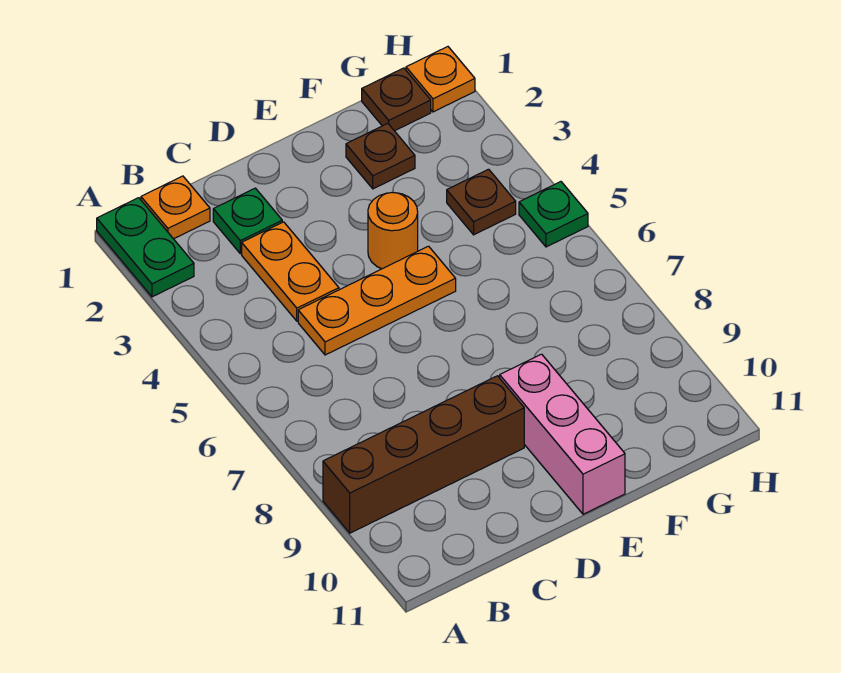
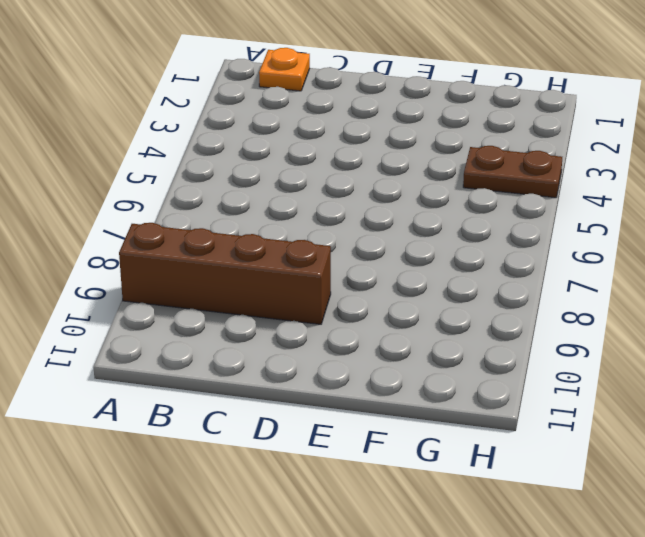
brown plate G4:H4 level 1 -> brown plate G4 level 1
none -> green plate A1:A2 level 1
none -> green plate C2 level 1
none -> orange plate C3:C4 level 1

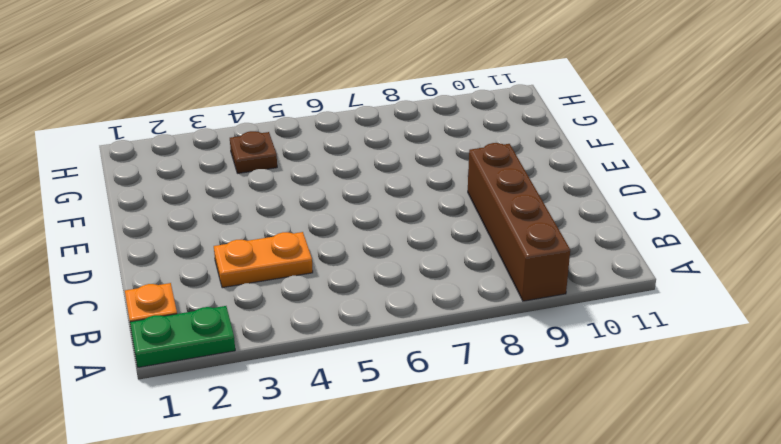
none -> green plate C2 level 1
none -> orange plate C5:E5 level 1
none -> orange round brick E4 level 1

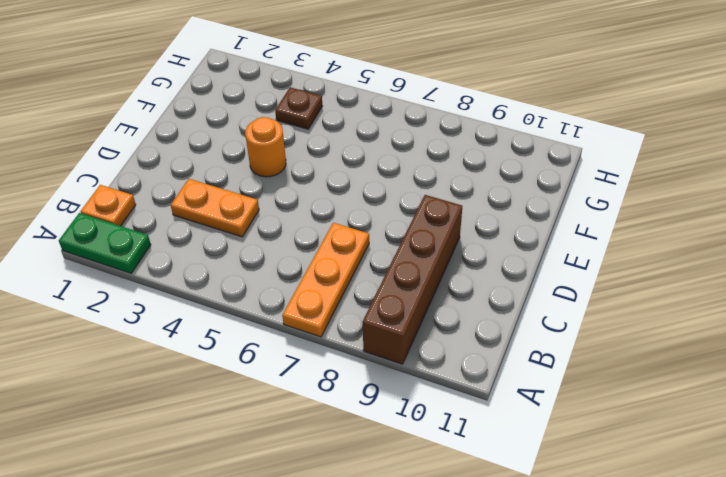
orange plate A7:C7 level 1 -> orange plate C5:E5 level 1
none -> green plate C2 level 1
none -> pink brick E9:E11 level 1
none -> brown plate F2 level 1

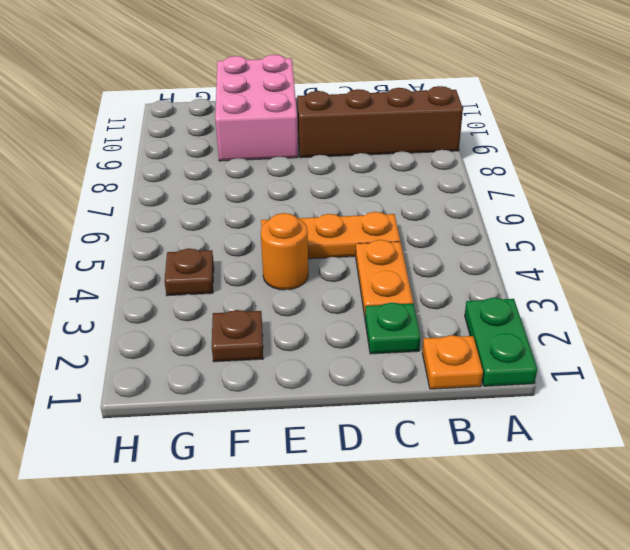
pink brick E9:F11 level 1 -> pink brick E9:E11 level 1
none -> brown plate G1 level 1
none -> orange plate H1 level 1
none -> green plate H5 level 1

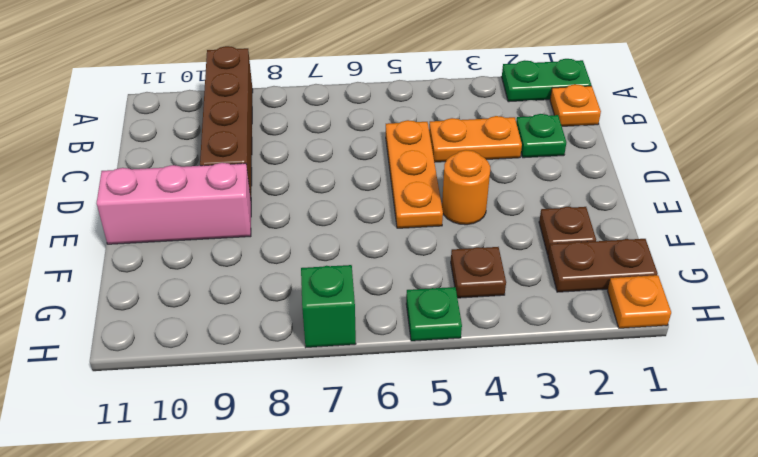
brown plate G1:G2 level 1 -> brown plate G1 level 1
green brick H7 level 1 -> none

